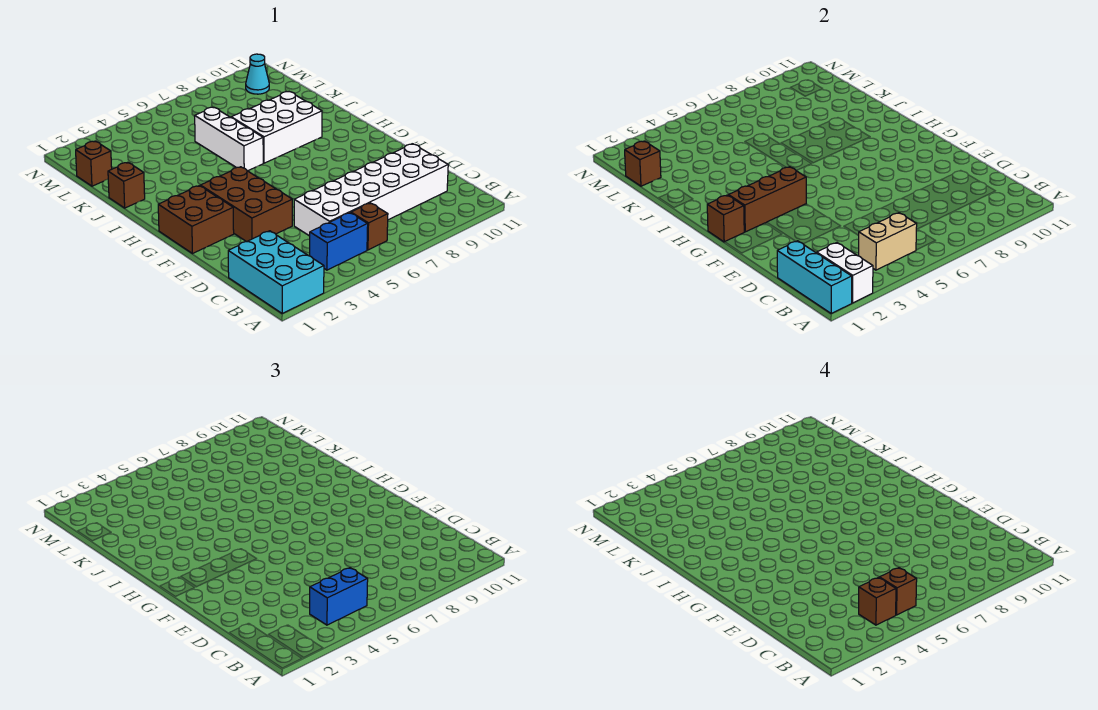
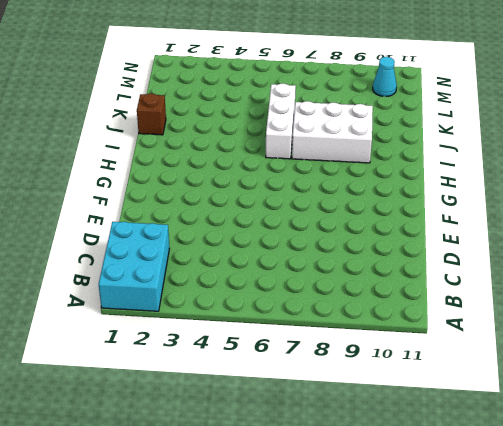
none -> blue brick B4:B5 level 1
none -> brown brick B6 level 1
none -> white brick C5:D10 level 1

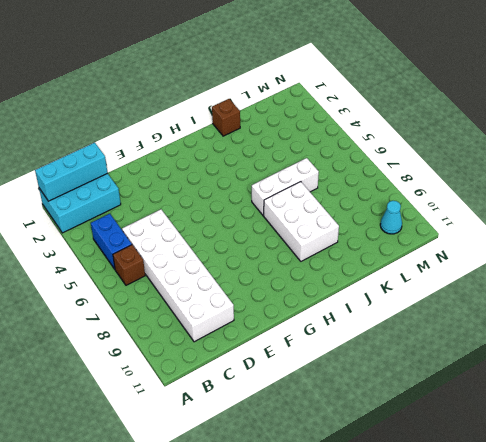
none -> brown brick E3:G4 level 1
none -> brown brick F1:G2 level 1
none -> brown brick L1 level 1

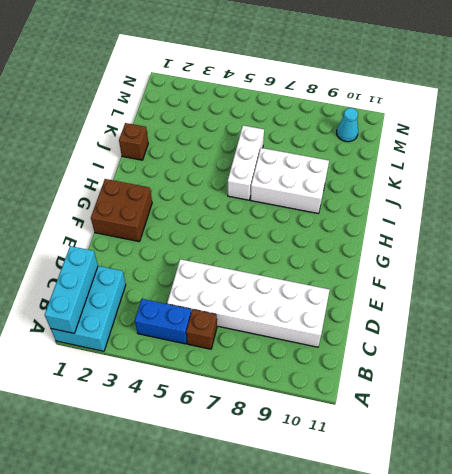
none -> brown brick E3:G4 level 1
none -> brown brick L1 level 1
none -> white brick A2:B2 level 2

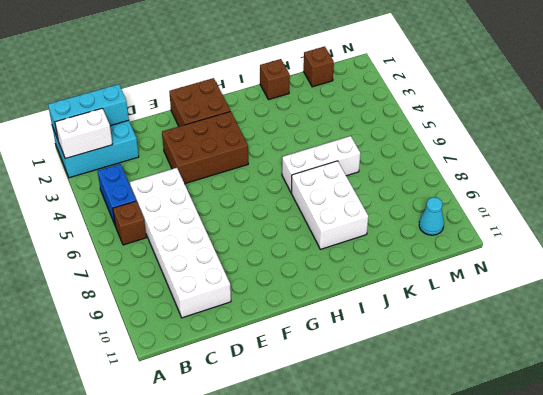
none -> tan brick B4:B5 level 2
none -> brown brick G1 level 2
none -> brown brick G2:G4 level 2

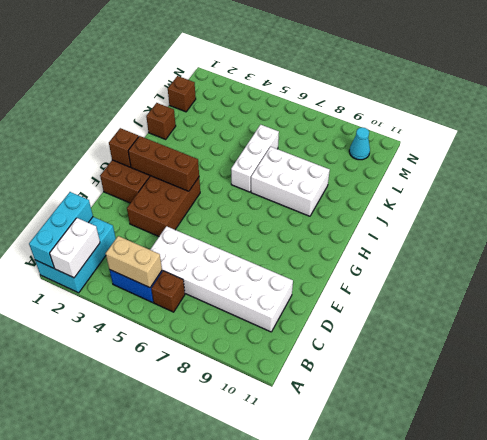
none -> brown brick L1 level 2
none -> blue brick B4:B5 level 3
none -> brown brick B4 level 4

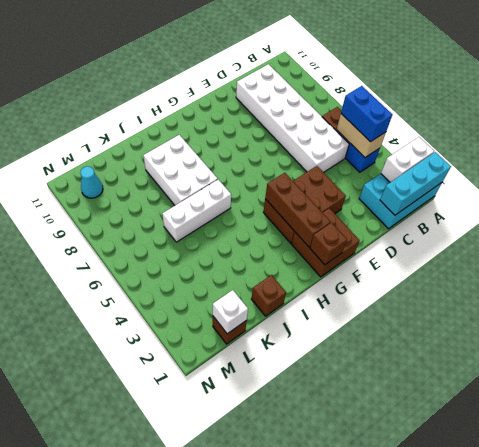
white brick L1 level 2 -> brown brick L1 level 2
none -> brown brick B4 level 4
none -> brown brick B5 level 4

